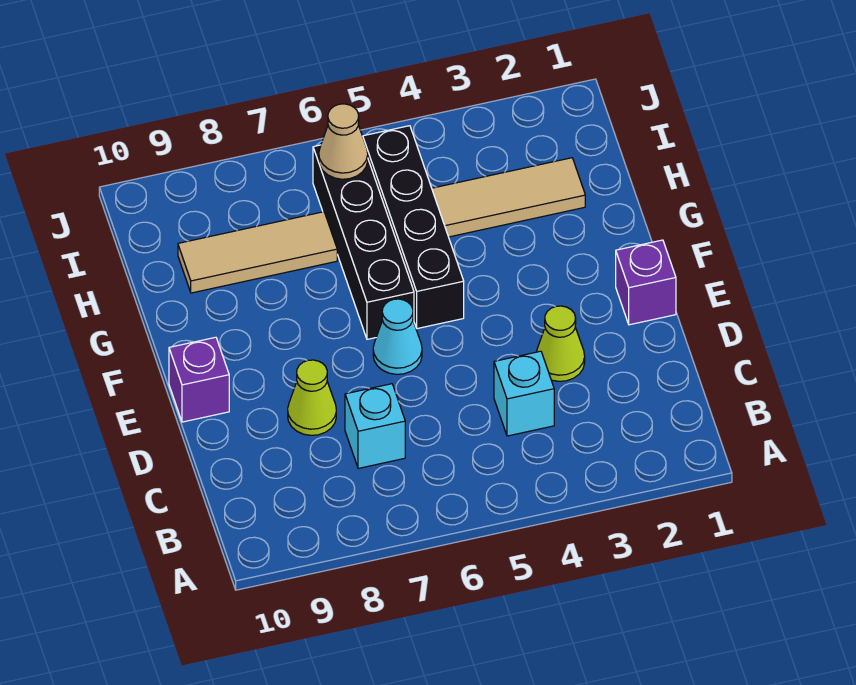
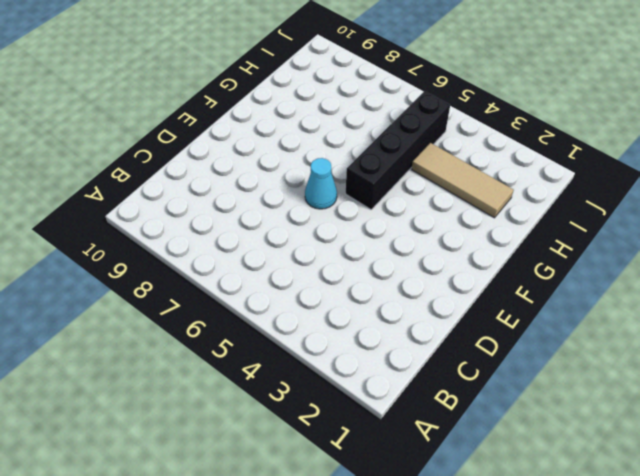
none -> cyan brick C4 level 1
none -> cyan brick C7 level 1
none -> lime cone D3 level 1

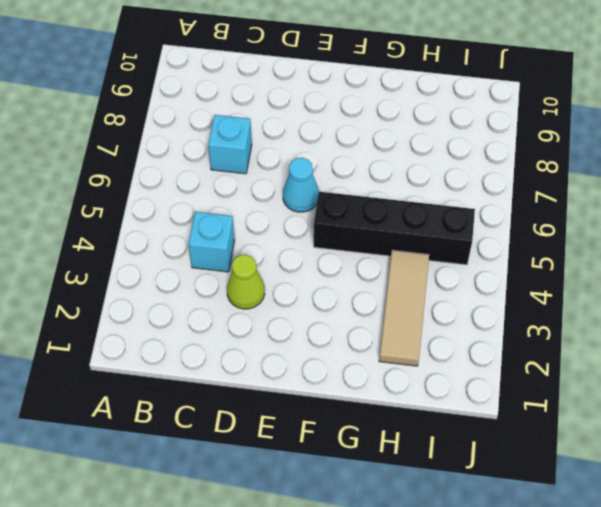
none -> lime cone D8 level 1
none -> purple brick E1 level 1
none -> purple brick E10 level 1

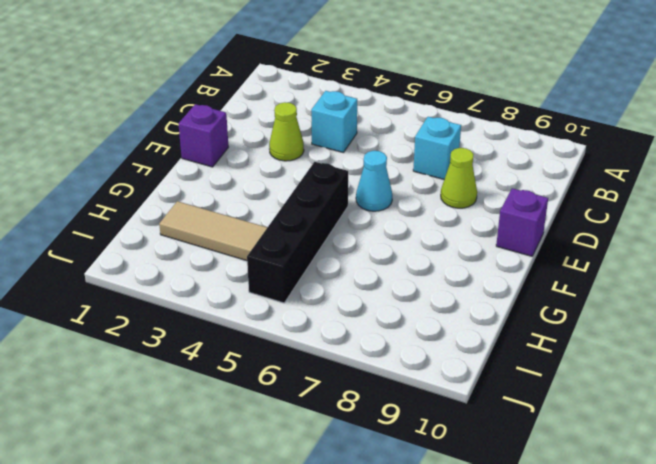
none -> black brick F6:I6 level 1
none -> tan tile H7:H9 level 1
none -> tan cone I6 level 2

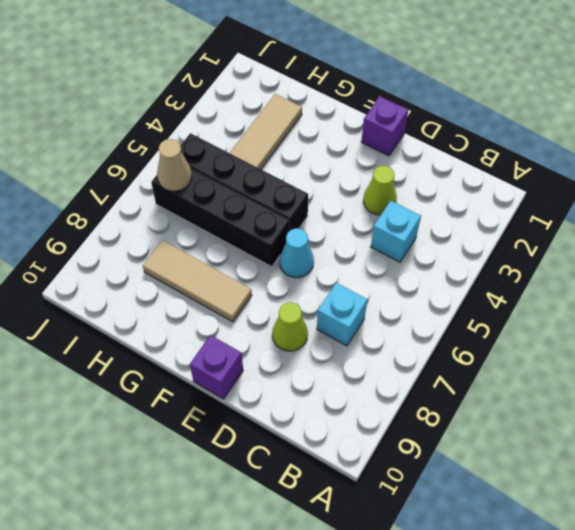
tan tile F8:H8 level 1 -> tan tile H7:H9 level 1

